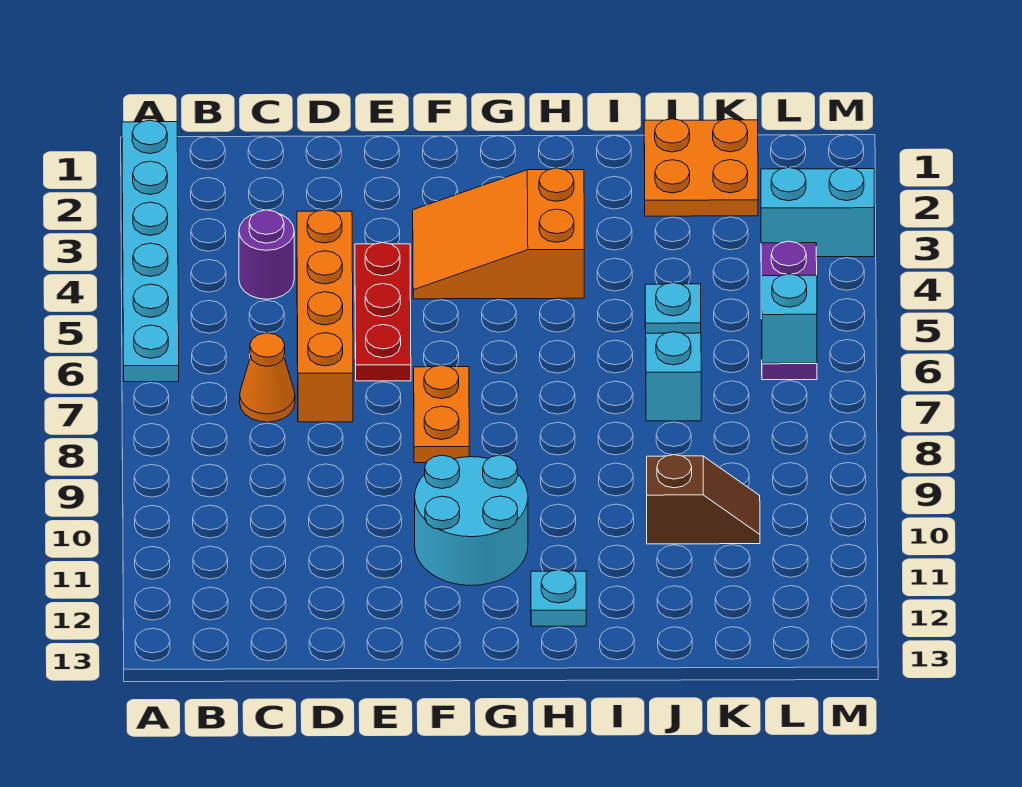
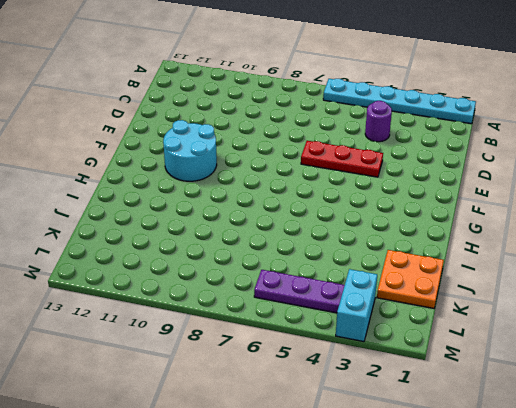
none -> orange cone C7 level 1
none -> orange brick D4:D7 level 1
none -> orange slope F3:H4 level 1 top H

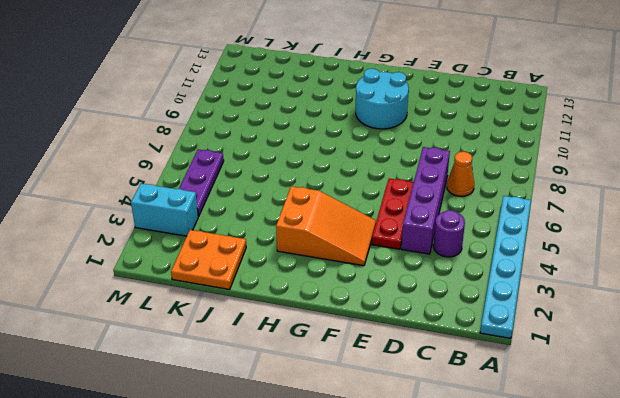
purple brick D4:D7 level 1 -> orange brick D4:D7 level 1
none -> orange plate F7:F8 level 1
none -> cyan plate H12 level 1
none -> cyan plate J5 level 1

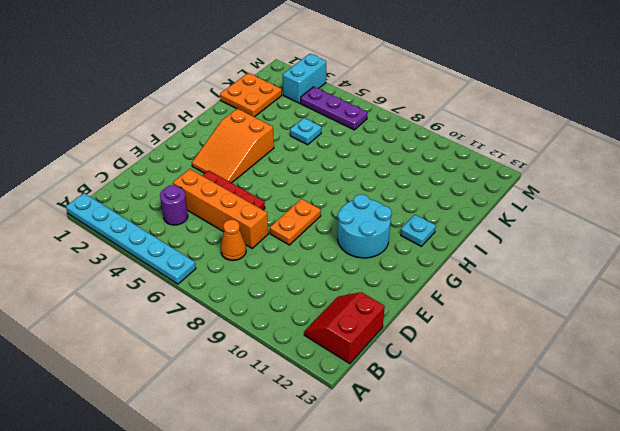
red slope B12:C13 level 1 top 13 -> none
orange plate E8:F8 level 1 -> orange plate F7:F8 level 1
none -> cyan brick J7 level 1
none -> brown slope J10:K10 level 1 top J
none -> cyan brick L6 level 2

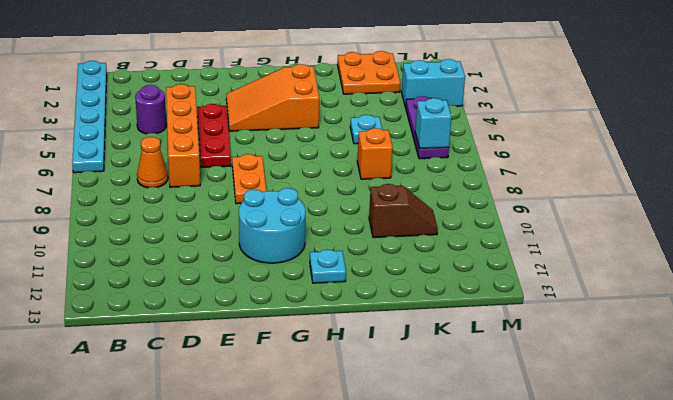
orange brick J7 level 1 -> cyan brick J7 level 1

